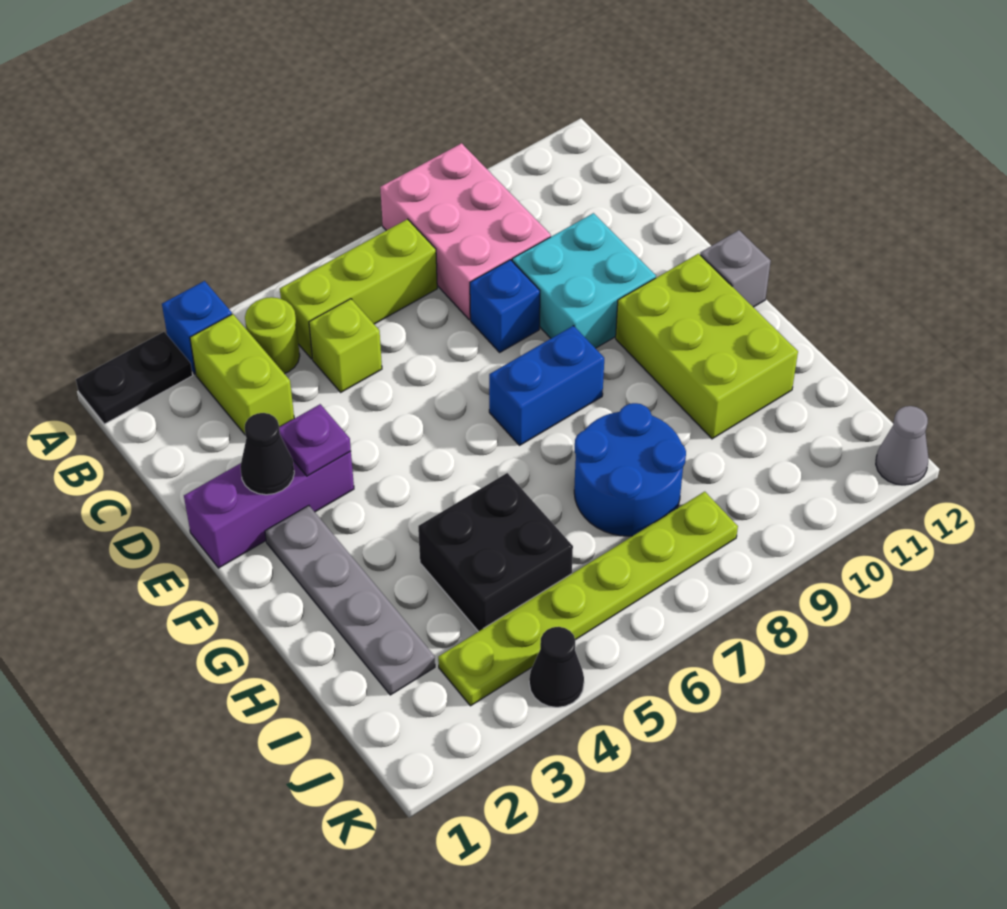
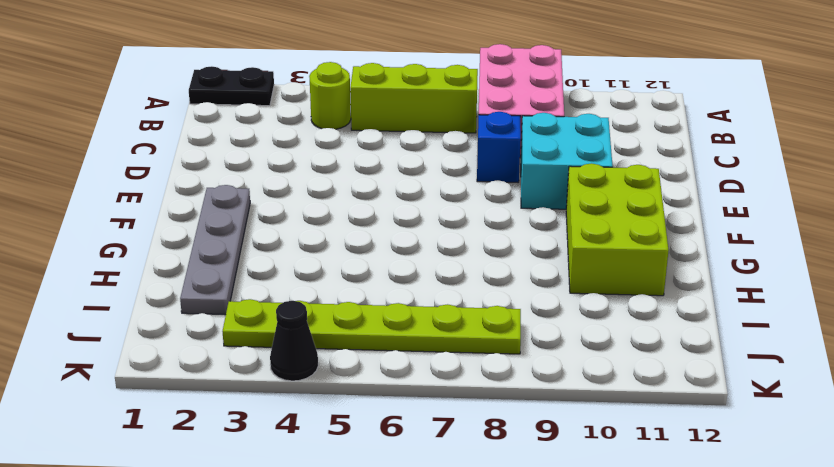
none -> blue brick A3 level 1
none -> lime brick B3:C3 level 1
none -> lime brick C5 level 1

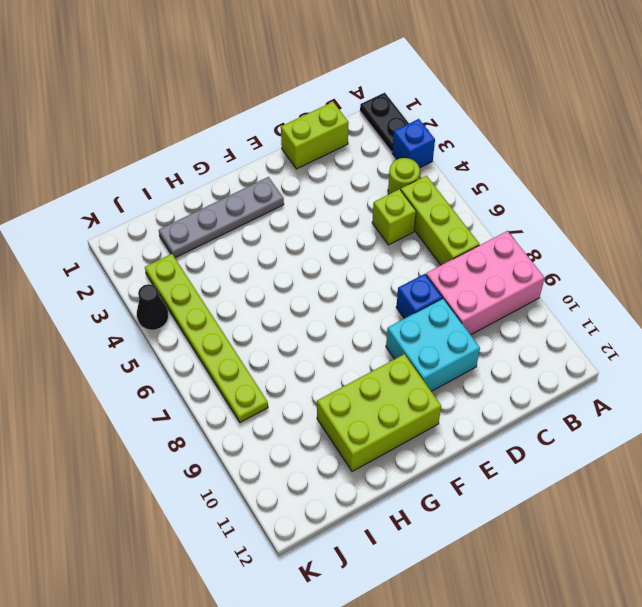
lime brick C1:D1 level 1 -> lime brick B3:C3 level 1
none -> purple brick E1:E3 level 1
none -> blue brick F7:F8 level 1
none -> grey brick F12 level 1

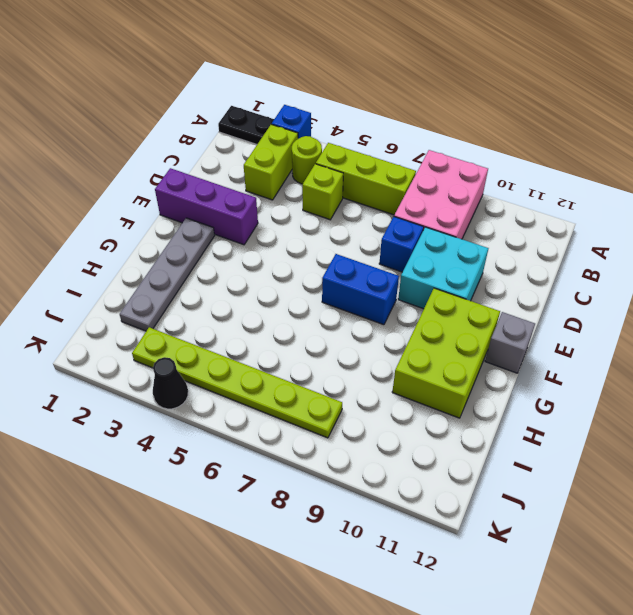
none -> black brick H4:I5 level 1
none -> blue round brick H7:I8 level 1
none -> grey cone K12 level 1

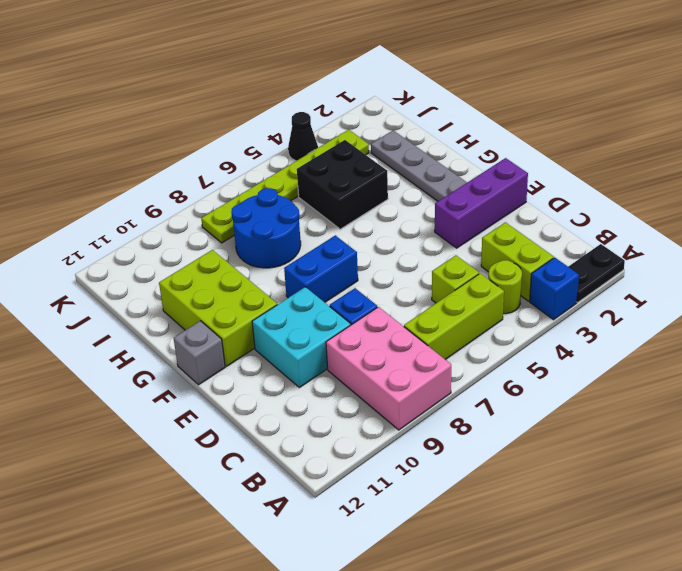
none -> grey cone K12 level 1
none -> black cone E2 level 2
none -> purple plate E3 level 2

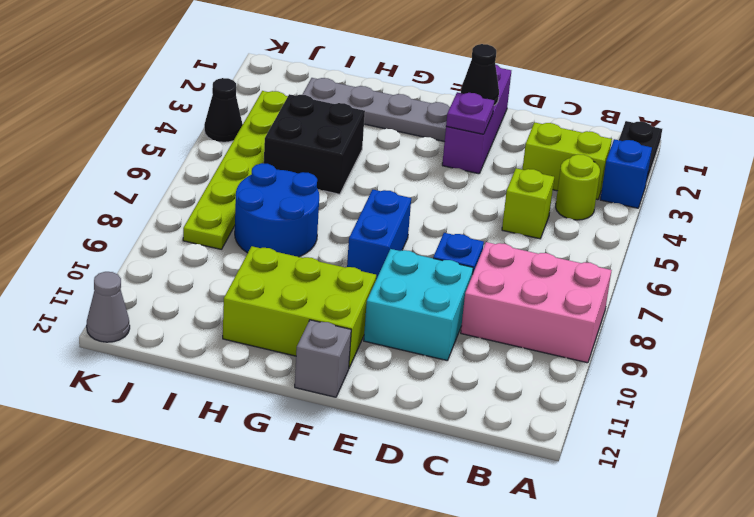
none -> lime brick B5:B7 level 1

